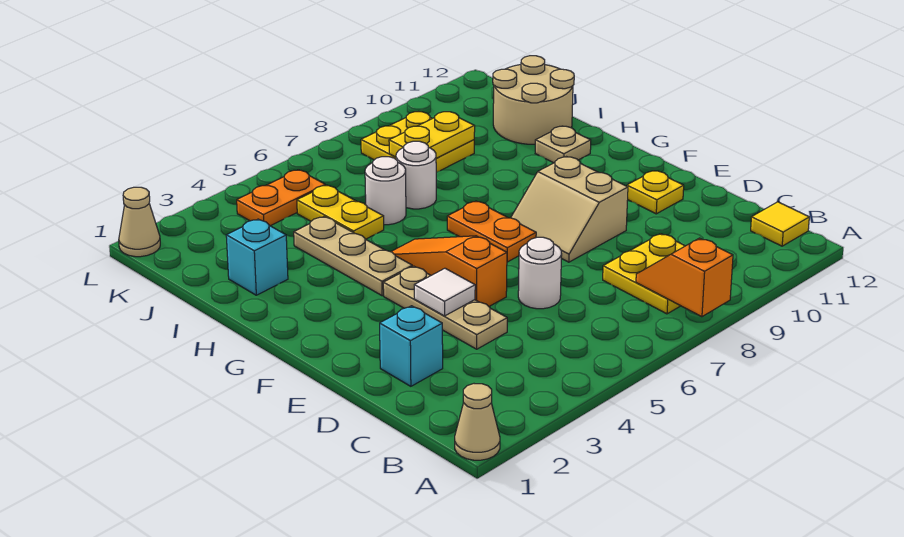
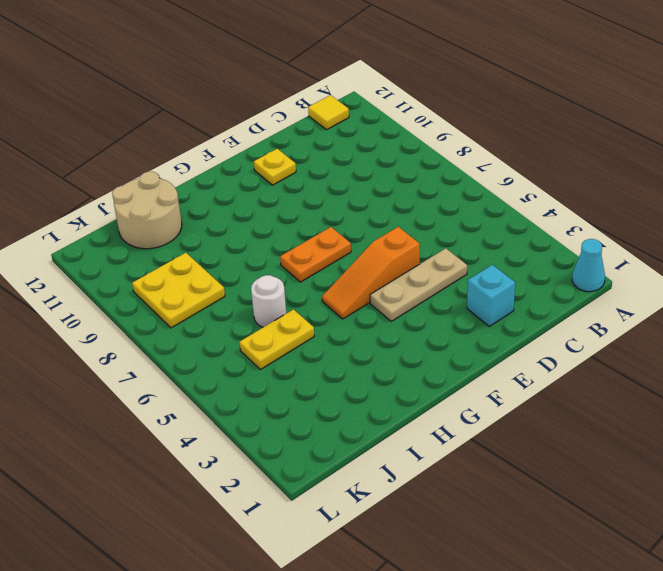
cyan cone A1 level 1 -> tan cone A1 level 1
none -> yellow plate B8:C9 level 1
none -> white round brick D6 level 1
none -> tan slope E8:F9 level 1 top 9

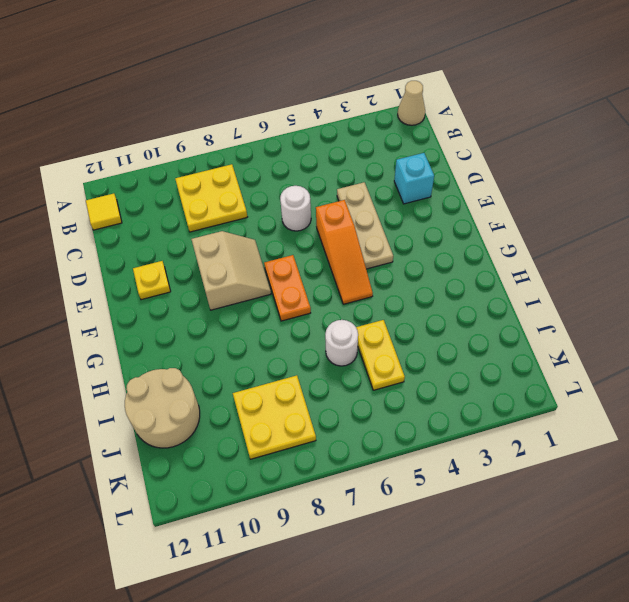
none -> tan plate G4:I4 level 1
none -> tan plate H11 level 1
none -> cyan brick I2 level 1

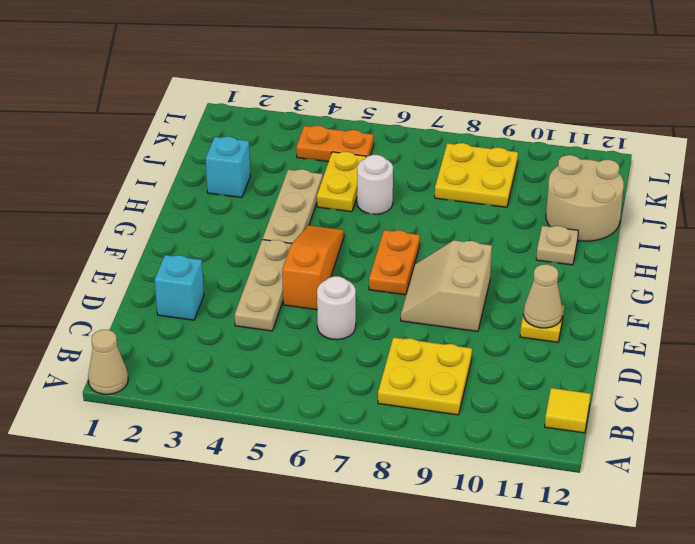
tan cone E11 level 2 -> tan cone L1 level 1
none -> white round brick I7 level 1
none -> orange slope A8:B8 level 2 top A
none -> white tile E4 level 2

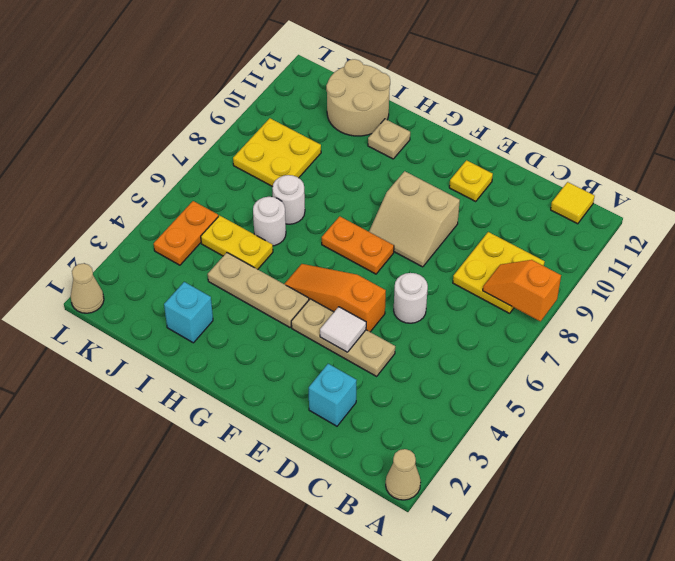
none -> yellow plate J8:J9 level 2

